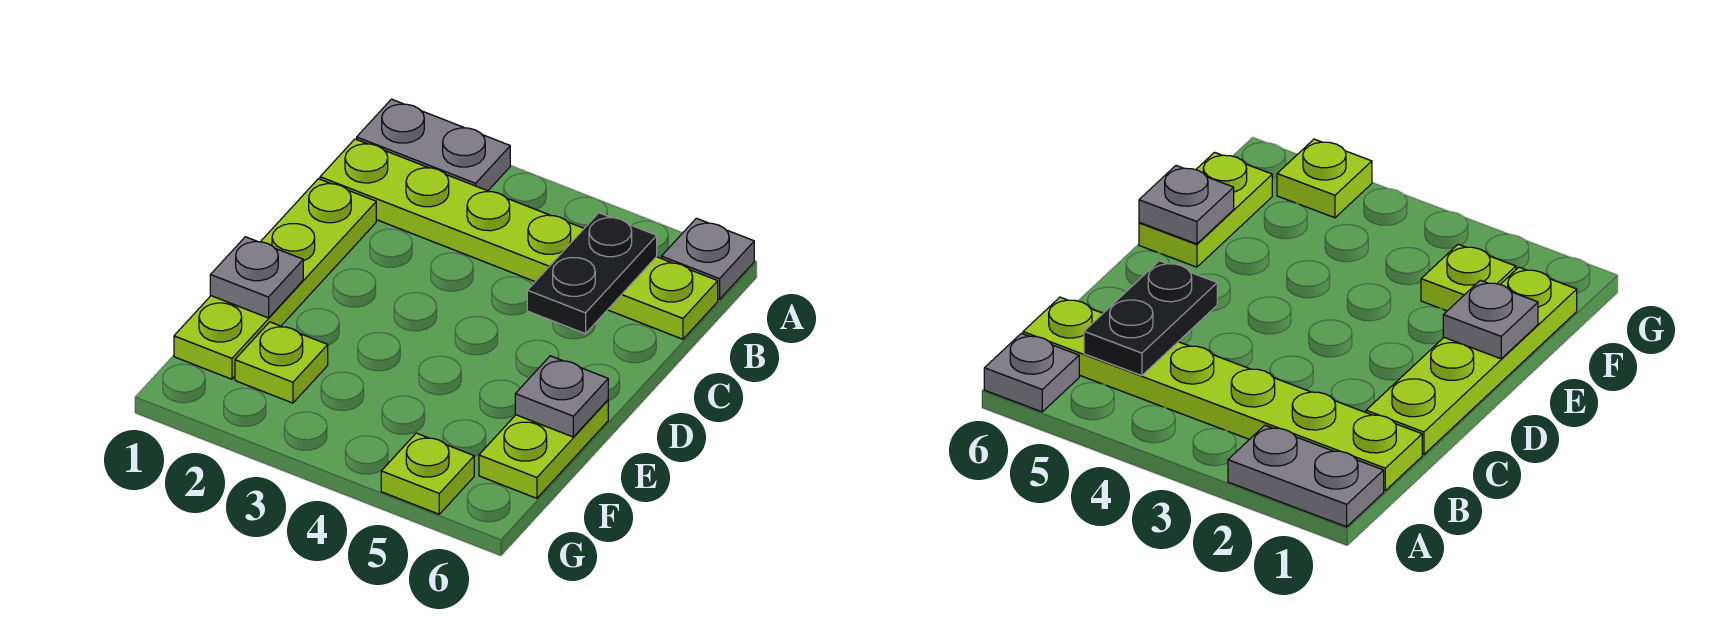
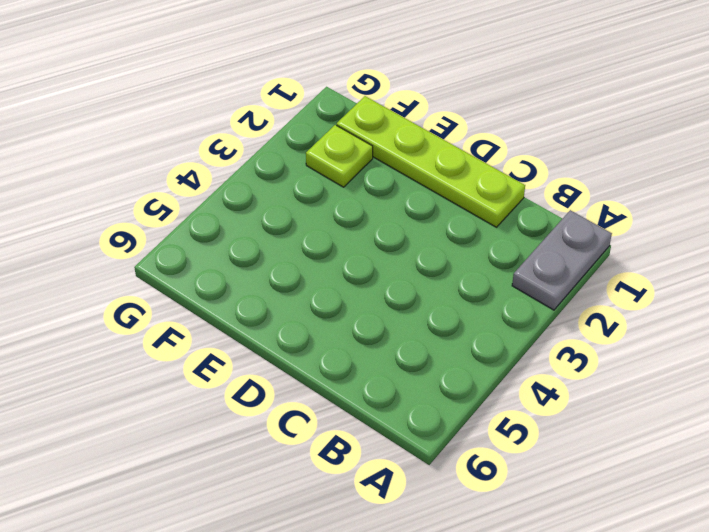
none -> grey plate A6 level 1
none -> lime plate B1:B6 level 1

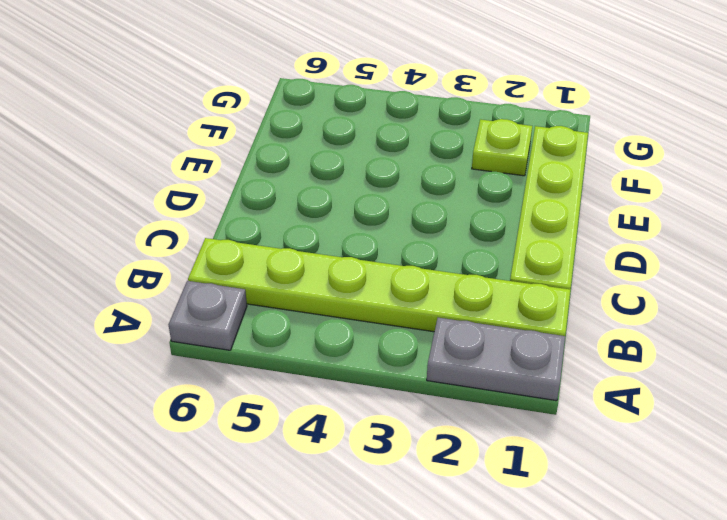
none -> lime plate E6:F6 level 1
none -> lime plate G5 level 1

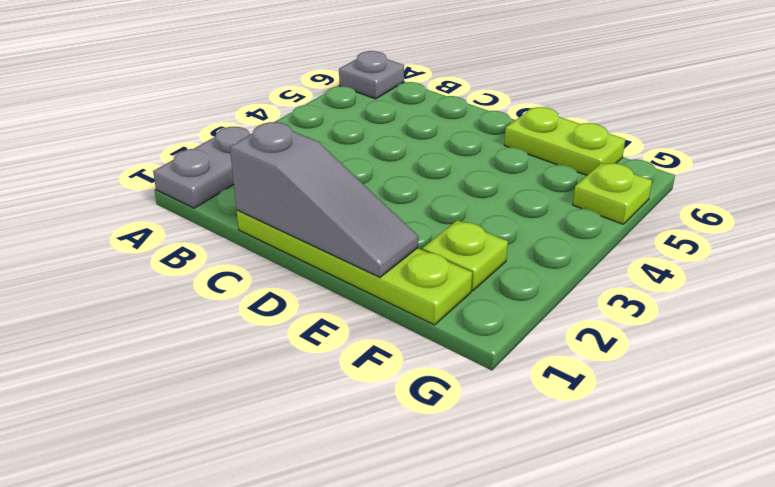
grey slope C1:E1 level 2 top C -> grey plate E1 level 2
none -> lime plate B1:B6 level 1
none -> black plate B5:C5 level 2

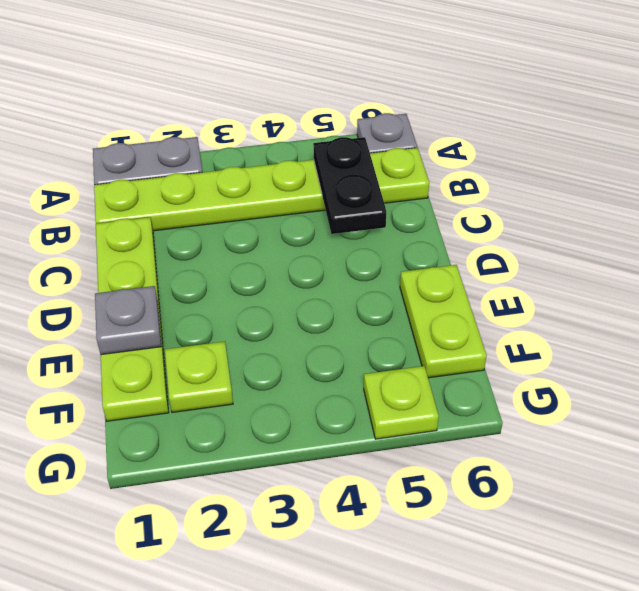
none -> grey plate E6 level 2

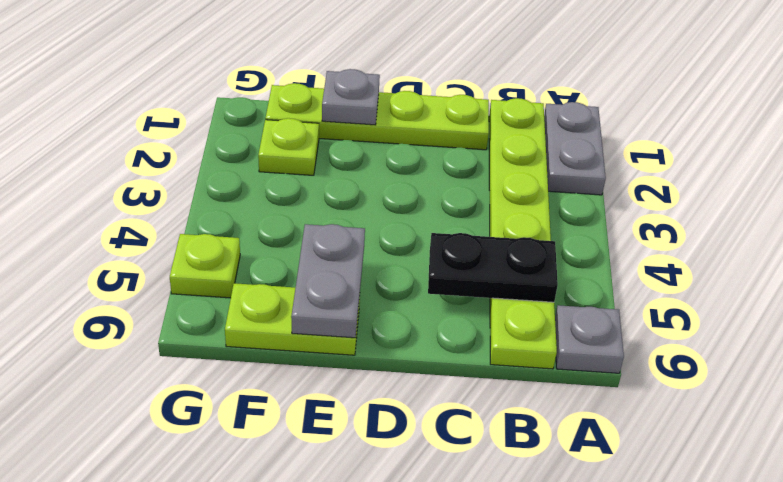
grey plate E5:E6 level 2 -> grey plate E6 level 2

